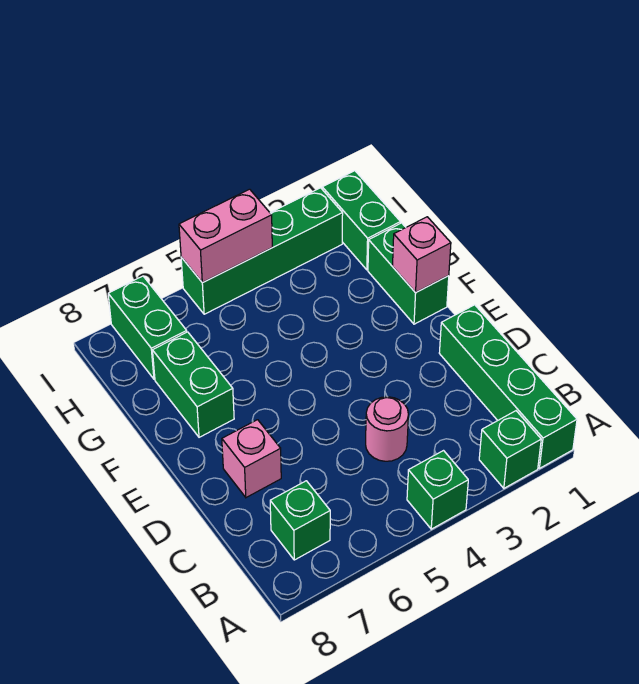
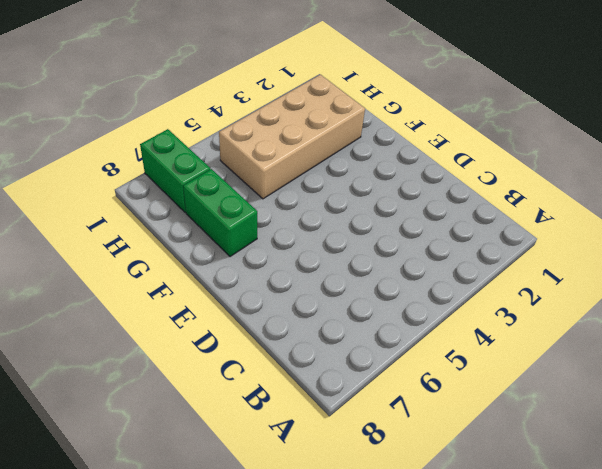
tan brick G2:H5 level 1 -> none
none -> green brick A1:D1 level 1
none -> green brick A2 level 1
none -> green brick A4 level 1

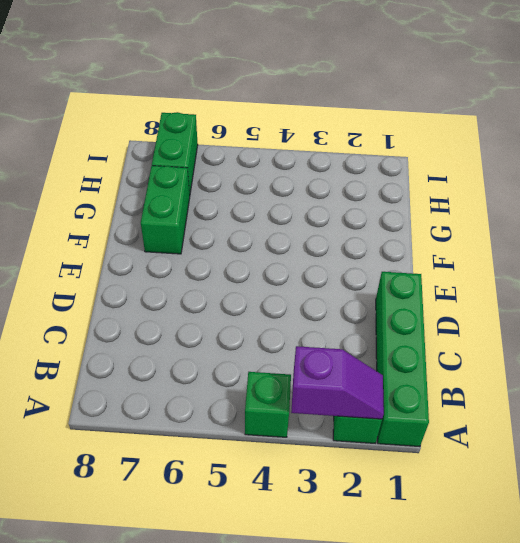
purple slope A2:A3 level 2 top 3 -> none
none -> green brick B7 level 1
none -> pink round brick C4 level 1
none -> pink brick D7 level 1

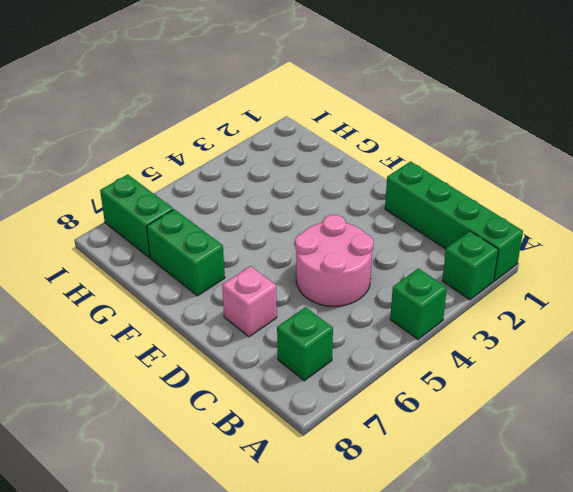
pink round brick C4:D5 level 1 -> pink round brick C4 level 1
none -> green brick F1:G1 level 1
none -> green brick H1:I1 level 1
none -> green brick I2:I5 level 1

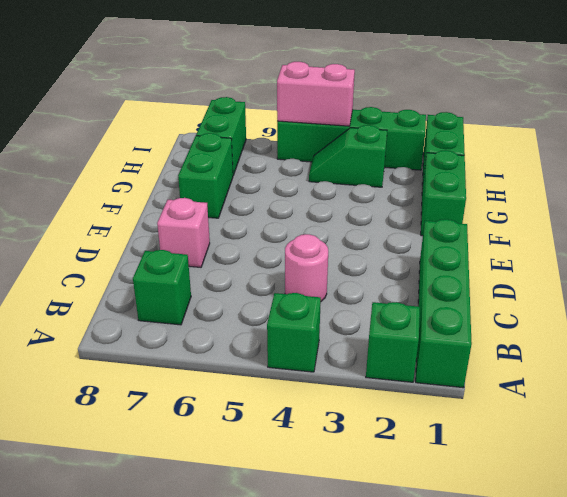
green slope H3:H4 level 1 top 3 -> none
none -> pink brick F1 level 2

